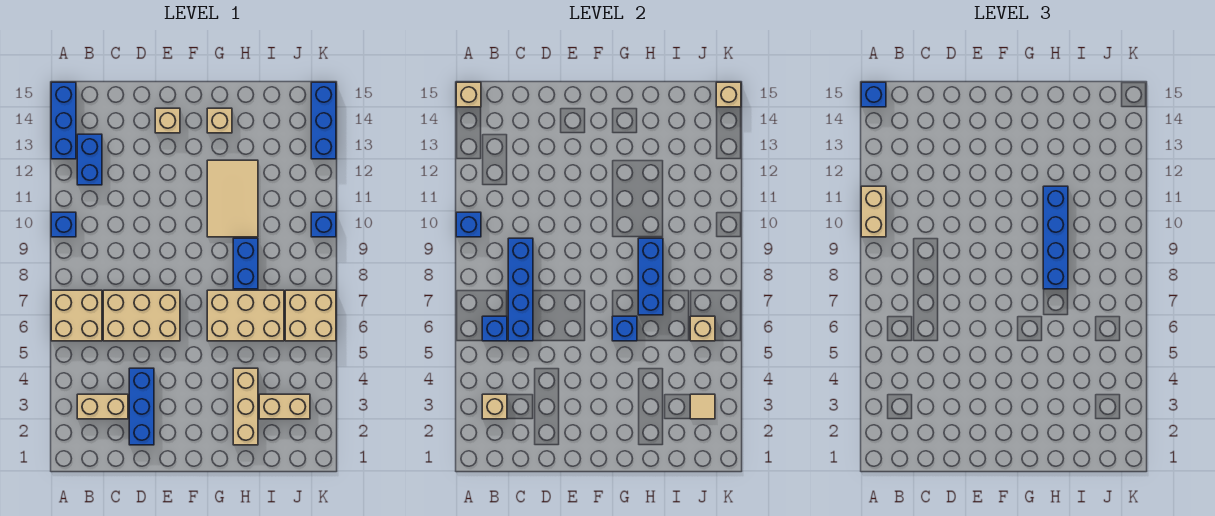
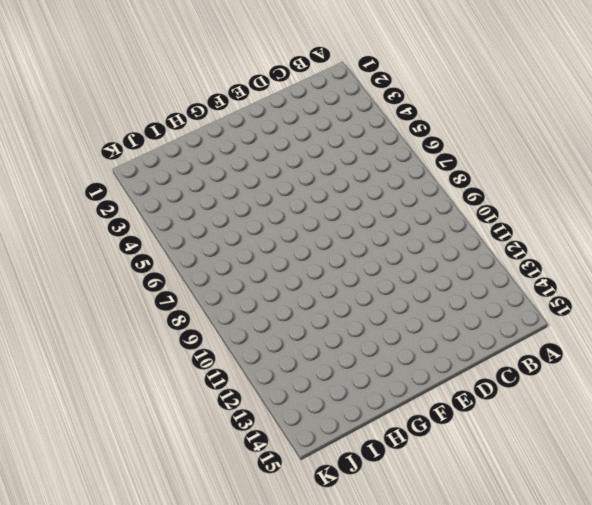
none -> tan brick A6:B7 level 1
none -> blue brick A10 level 1
none -> blue brick A13:A15 level 1
none -> tan brick B3:C3 level 1

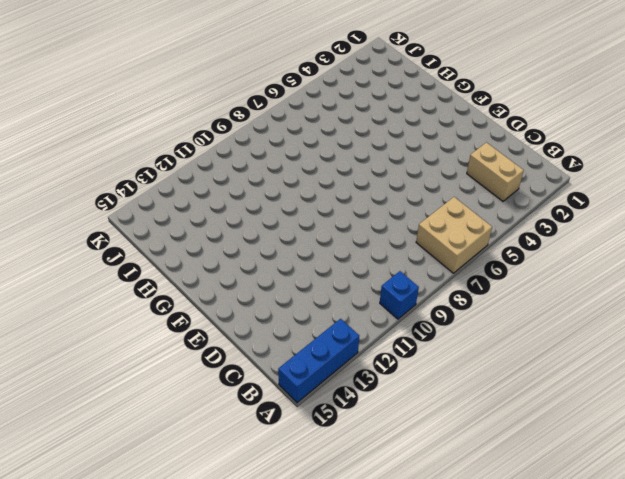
none -> blue brick B12:B13 level 1
none -> tan brick C6:E7 level 1
none -> blue brick D2:D4 level 1
none -> tan brick E14 level 1

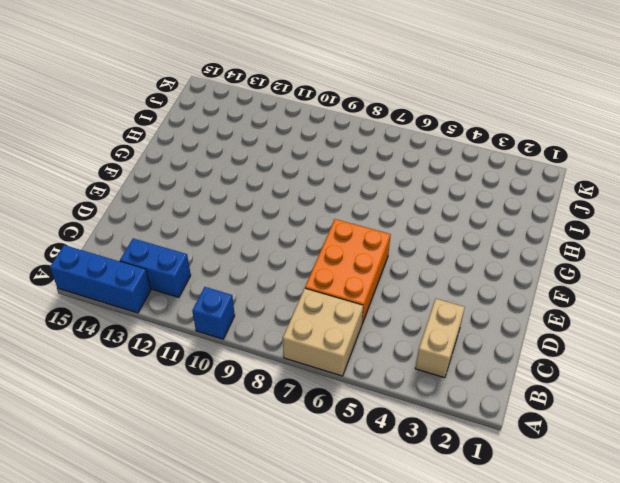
orange brick C6:E7 level 1 -> tan brick C6:E7 level 1
none -> blue brick D2:D4 level 1
none -> tan brick E14 level 1
none -> tan brick G6:I7 level 1
none -> tan tile G10:H12 level 1

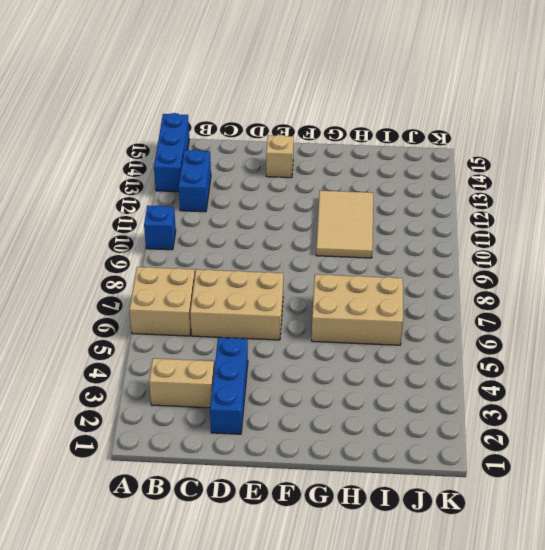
none -> tan brick G14 level 1
none -> tan brick H2:H4 level 1
none -> blue brick H8:H9 level 1
none -> tan brick I3:J3 level 1

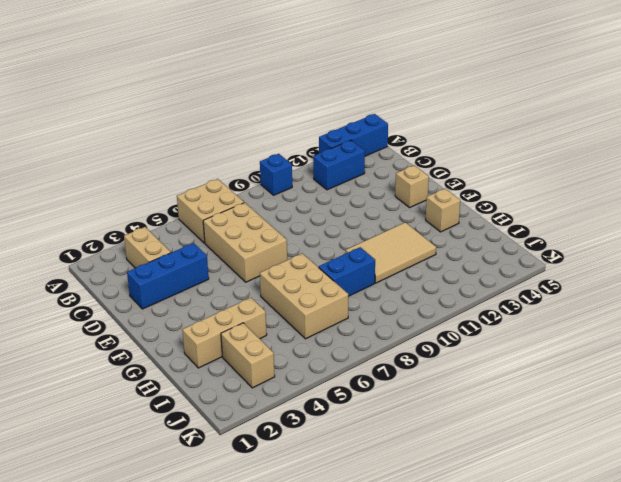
none -> tan brick J6:K7 level 1
none -> blue brick K10 level 1
none -> blue brick K13:K15 level 1
none -> blue brick A10 level 2

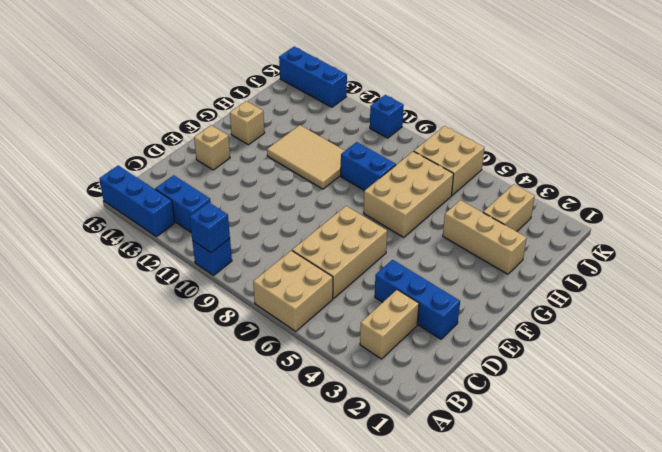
none -> tan brick A15 level 2
none -> tan brick B3 level 2
none -> blue brick B6 level 2
none -> blue brick C6:C9 level 2

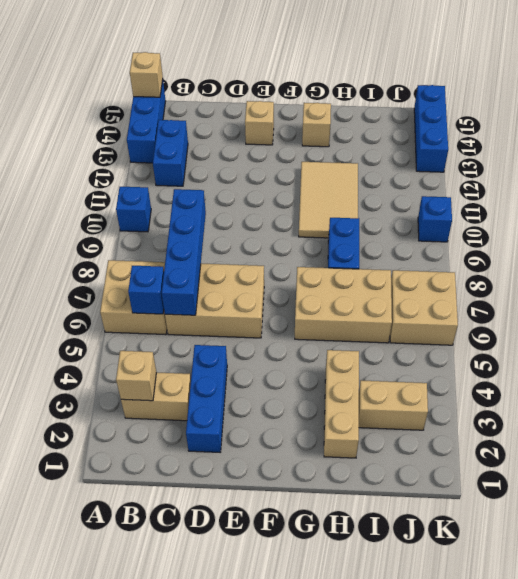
none -> blue brick A10 level 2
none -> blue brick G6 level 2
none -> blue brick H7:H9 level 2
none -> tan tile J3 level 2

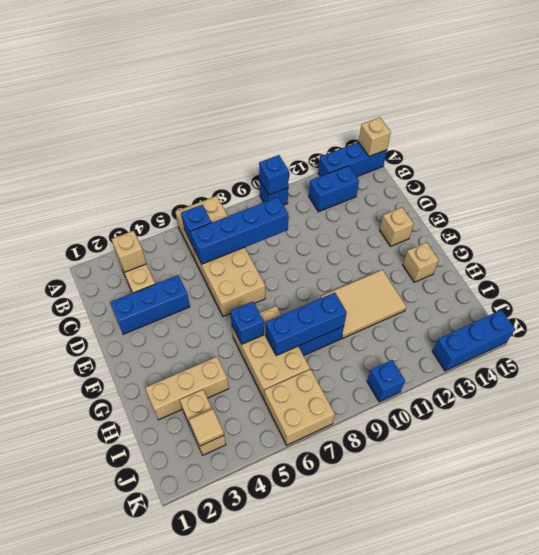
none -> tan brick J6 level 2
none -> tan brick K15 level 2
none -> tan brick A10:A11 level 3
none -> blue brick A15 level 3

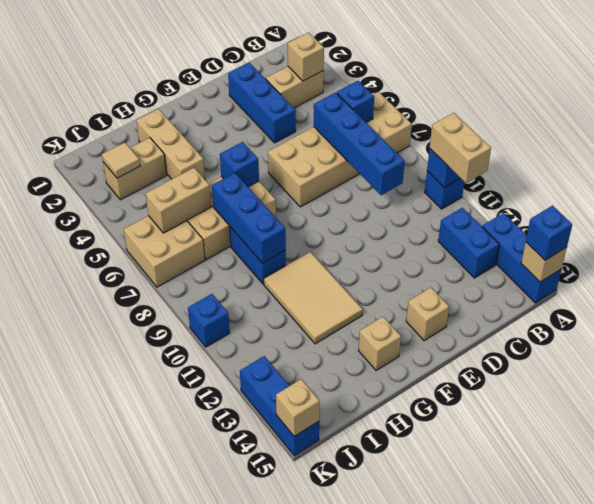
tan brick I6:J6 level 2 -> tan brick J6 level 2
none -> blue brick H8:H11 level 3

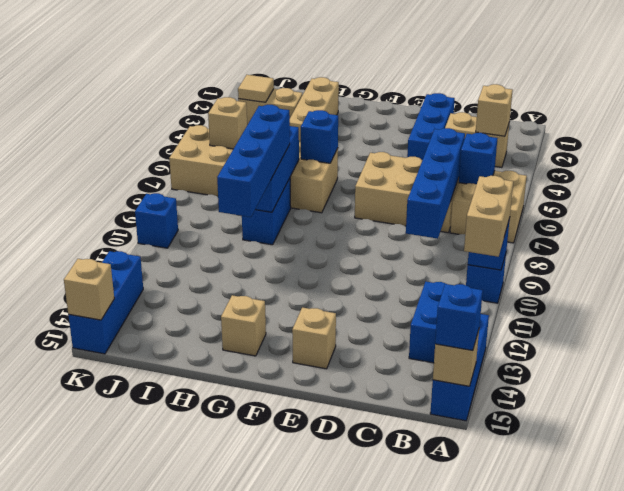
none -> tan tile G10:H12 level 1

